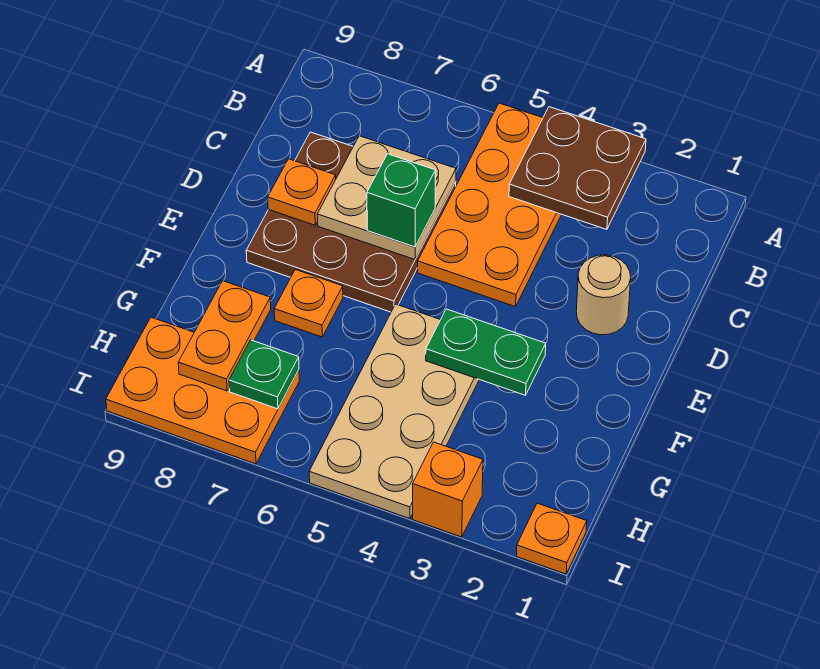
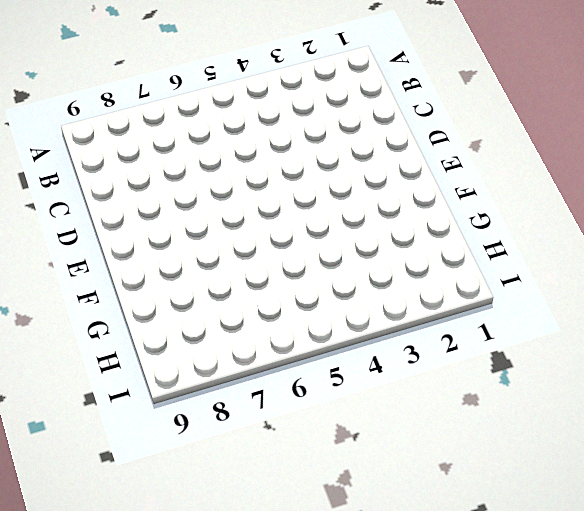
none -> orange plate A4:D5 level 1
none -> brown plate C6:E8 level 1
none -> tan round brick D2 level 1

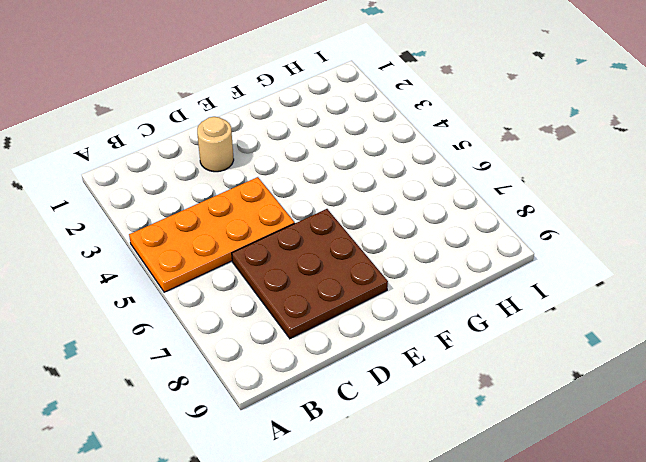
none -> tan plate F4:I5 level 1
none -> orange plate F7 level 1
none -> orange plate H7:I9 level 1

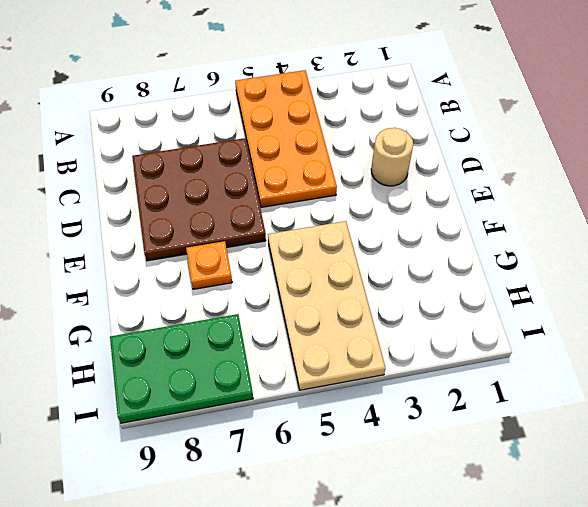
green plate H7:I9 level 1 -> orange plate H7:I9 level 1
none -> orange plate I1 level 1
none -> orange brick I3 level 1
none -> brown plate A3:B4 level 2

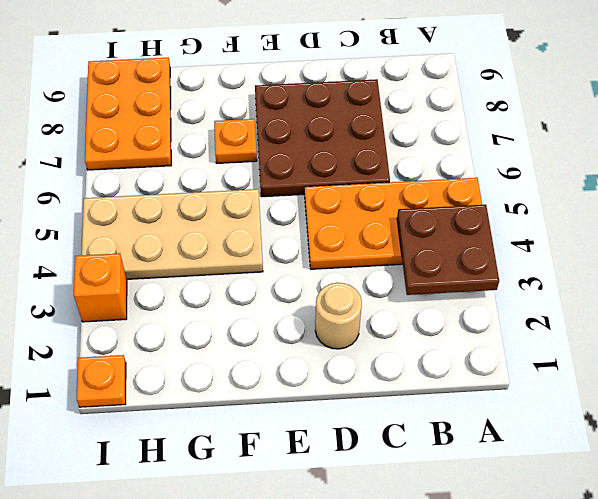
none -> tan plate C6:D7 level 2
none -> orange plate D8 level 2
none -> green plate F3:F4 level 2

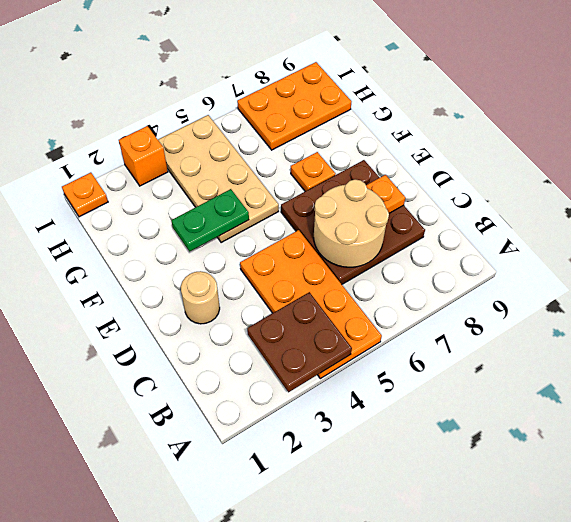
tan round brick C6:D7 level 2 -> tan plate C6:D7 level 2
none -> orange plate G8:H8 level 2
none -> green plate H7 level 2
none -> green brick D6 level 3

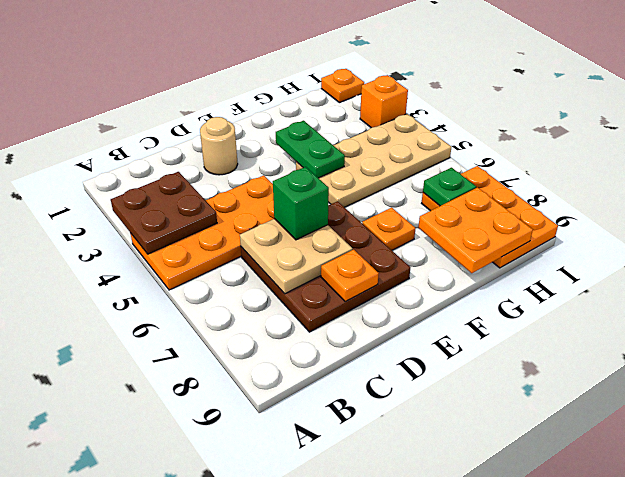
orange plate G8:H9 level 2 -> orange plate G8:H8 level 2

